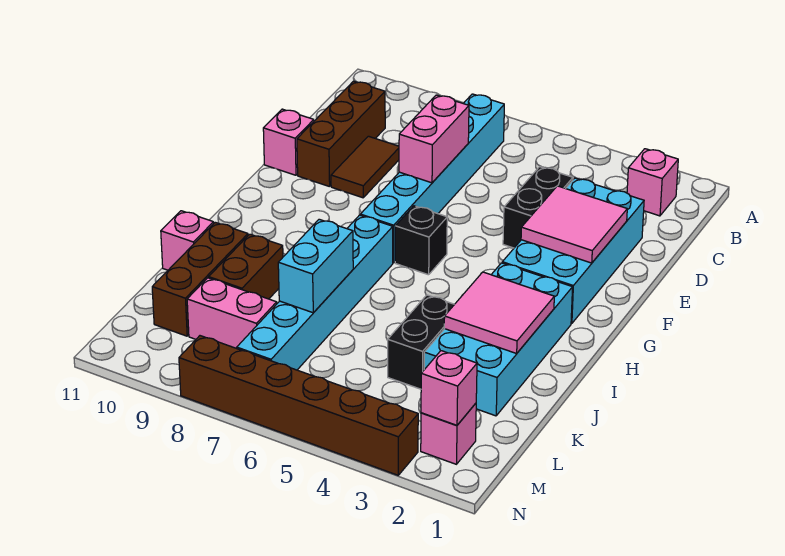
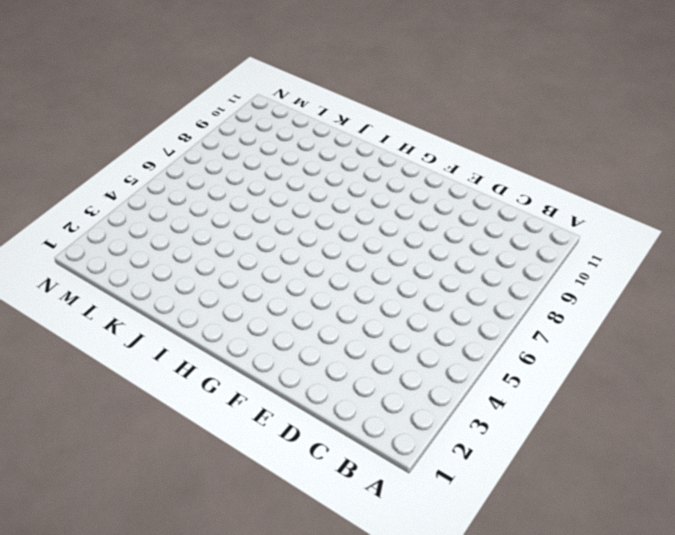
none -> pink brick B2 level 1
none -> cyan brick B7:G7 level 1
none -> brown brick C10:E10 level 1

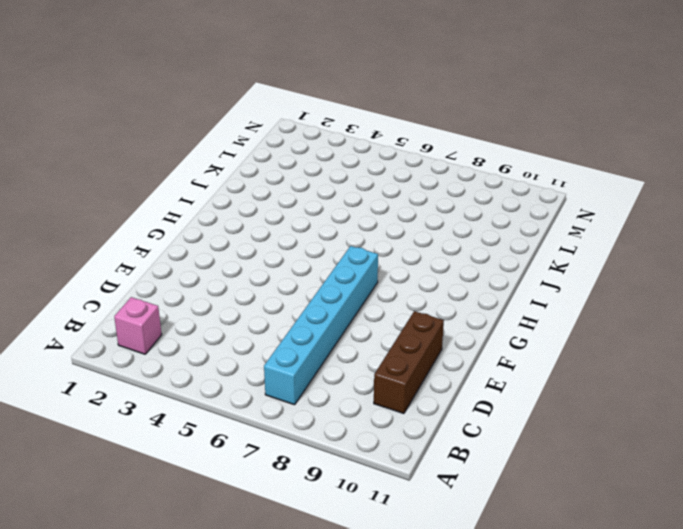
none -> cyan brick D2:G3 level 1
none -> black brick D4:E4 level 1
none -> brown tile D9:E9 level 1

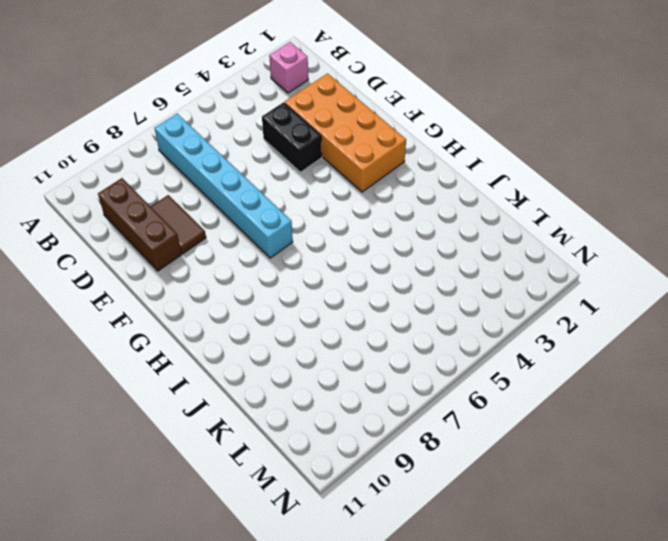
orange brick D2:G3 level 1 -> cyan brick D2:G3 level 1
none -> pink brick E11 level 1
none -> black brick G6 level 1
none -> cyan brick H2:K3 level 1

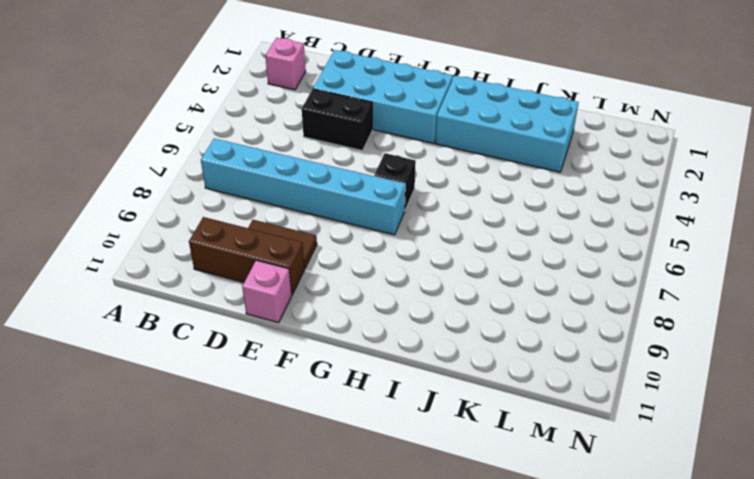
none -> cyan brick H7:M7 level 1
none -> black brick J4:K4 level 1
none -> brown brick J9:K9 level 1

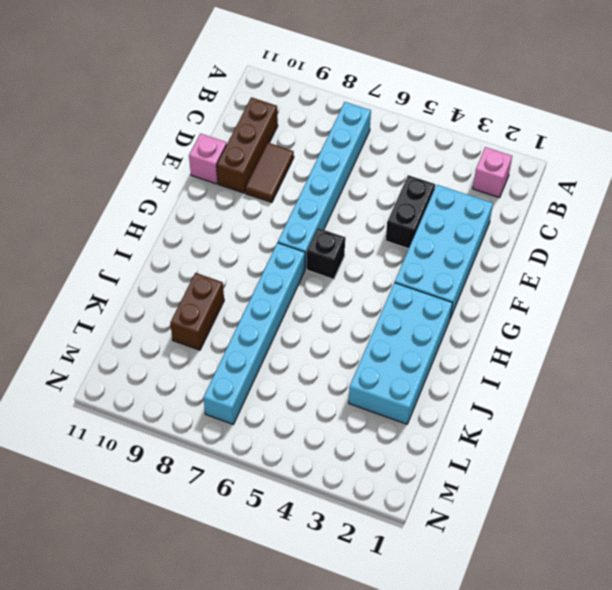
none -> black brick J4:K4 level 1
none -> brown brick J10:L10 level 1
none -> pink brick J11 level 1

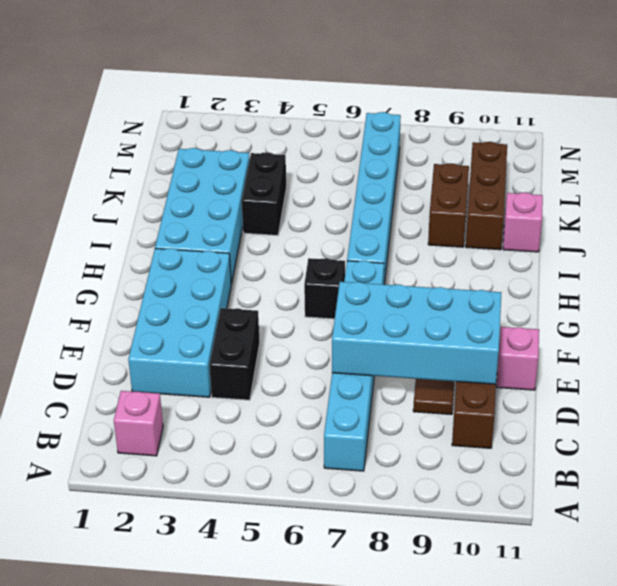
cyan brick D7:E10 level 2 -> pink brick D7:E7 level 2
none -> pink brick L8:L9 level 1
none -> pink brick M2 level 1
none -> brown brick N3:N8 level 1

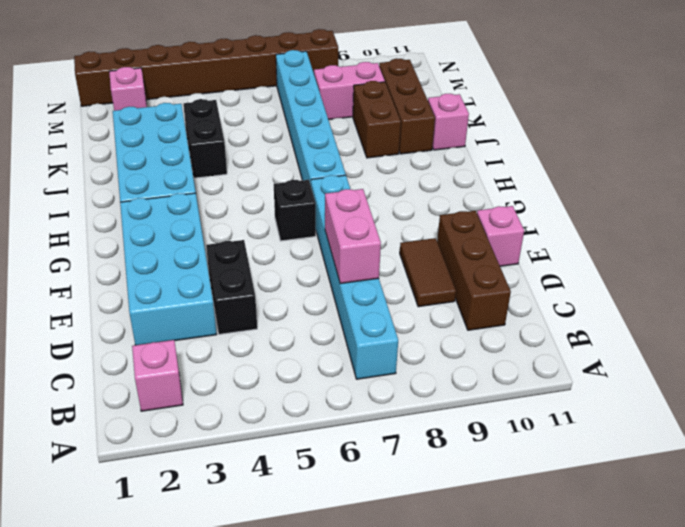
brown brick N1:N8 level 1 -> brown brick N3:N8 level 1
none -> pink tile E2:F3 level 2
none -> pink tile I2:J3 level 2
none -> cyan brick J7:K7 level 2

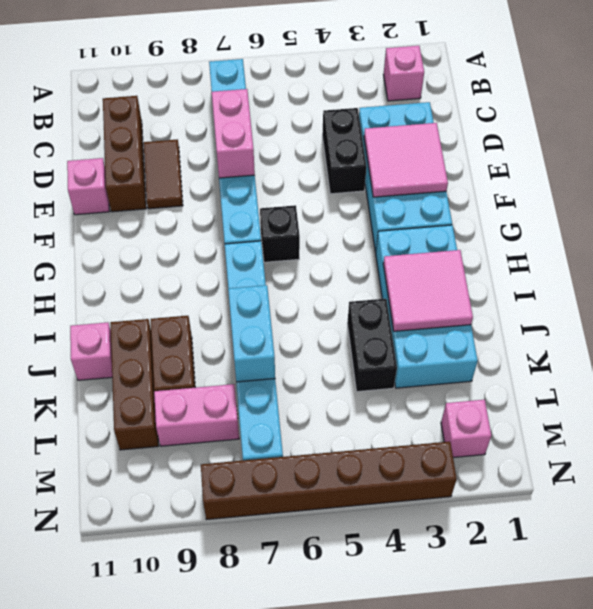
none -> pink brick M2 level 2

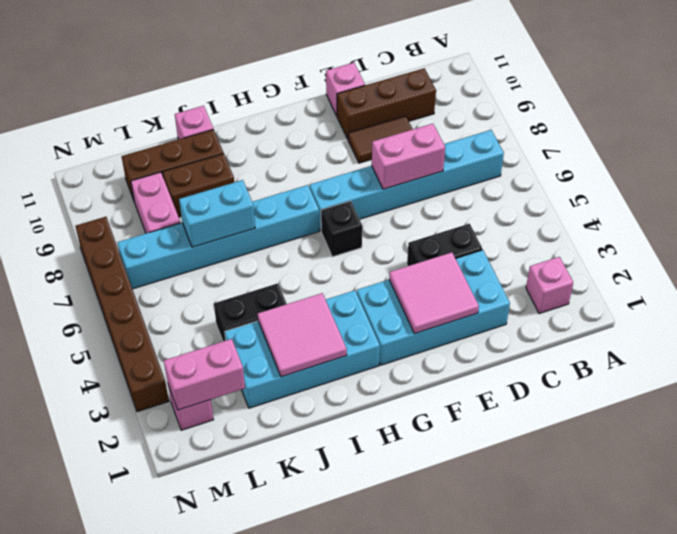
pink brick L2:M2 level 2 -> pink brick M2 level 2

